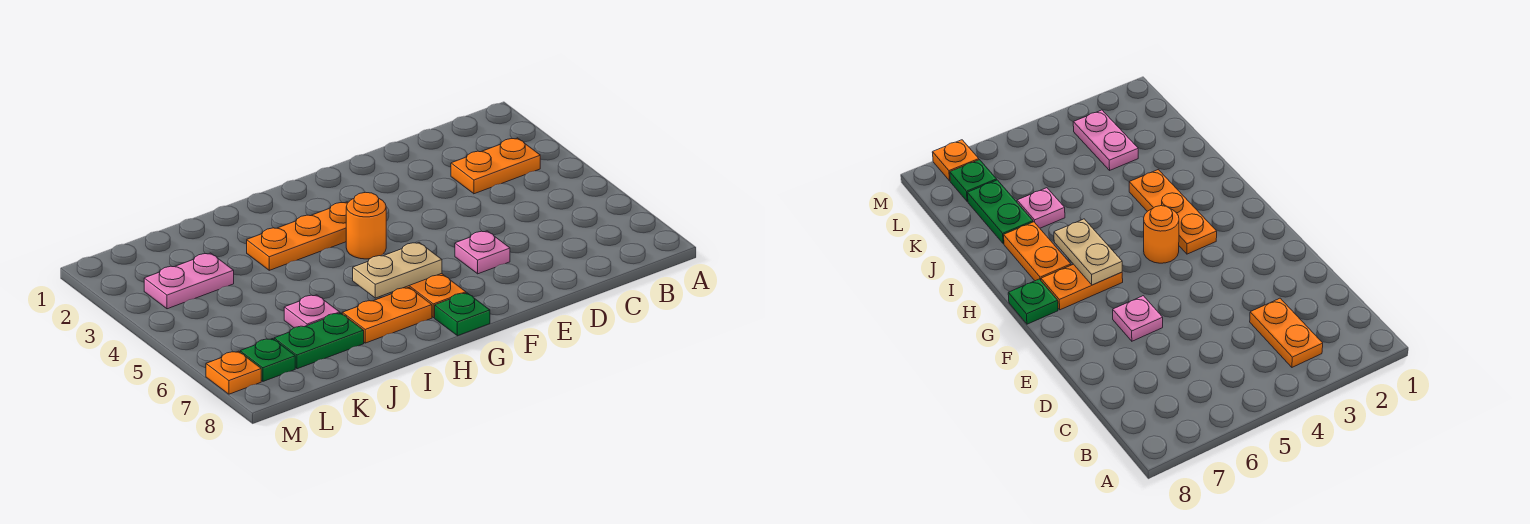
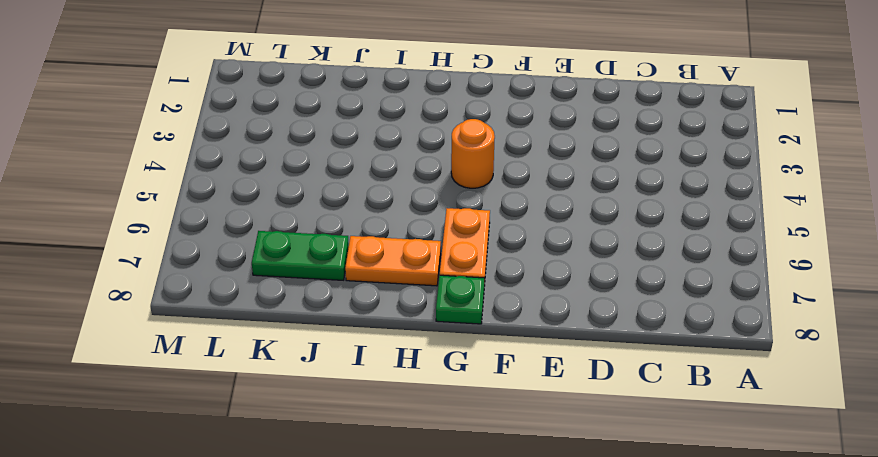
none -> orange plate B3:C3 level 1
none -> pink plate E6 level 1
none -> orange plate G3:I3 level 1

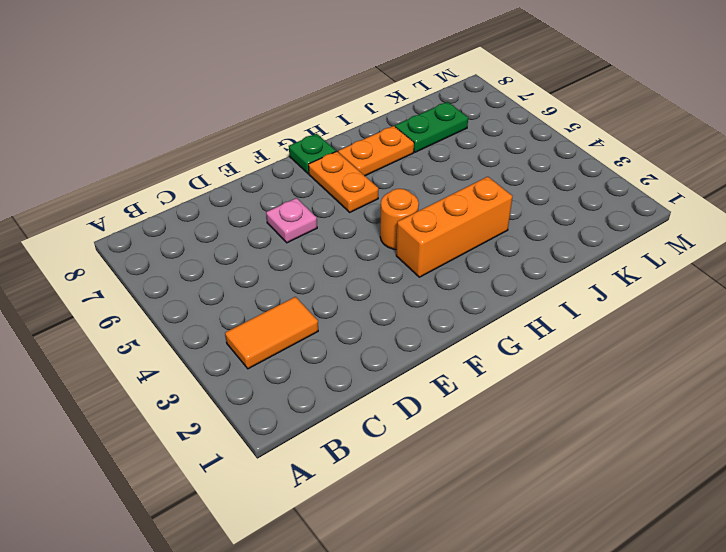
orange tile B3:C3 level 1 -> orange plate B3:C3 level 1
orange brick G3:I3 level 1 -> orange plate G3:I3 level 1
none -> pink plate J6 level 1
none -> pink plate K3:L3 level 1
none -> green plate L7 level 1

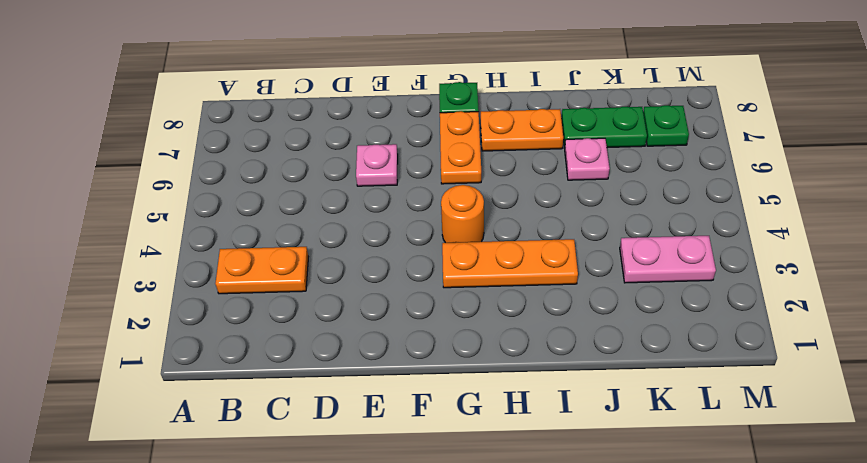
none -> orange plate M7 level 1
none -> tan plate G6:H6 level 2

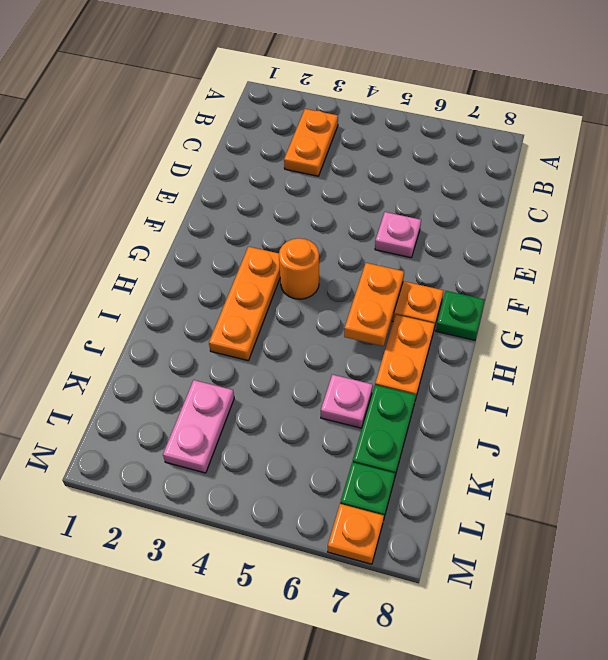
orange plate G6:H6 level 2 -> tan plate G6:H6 level 2

